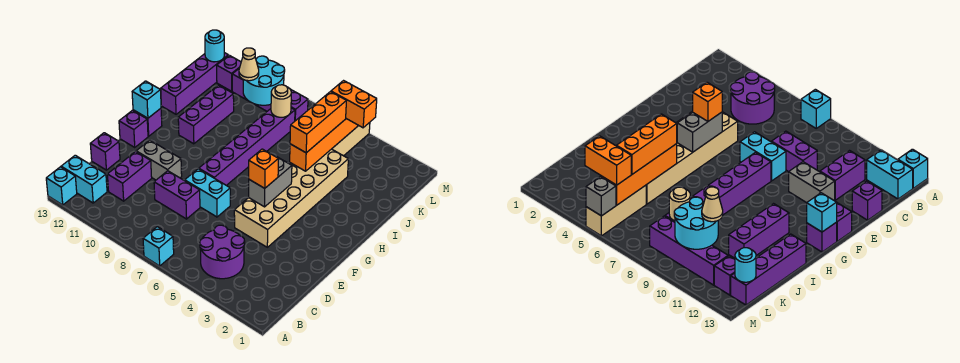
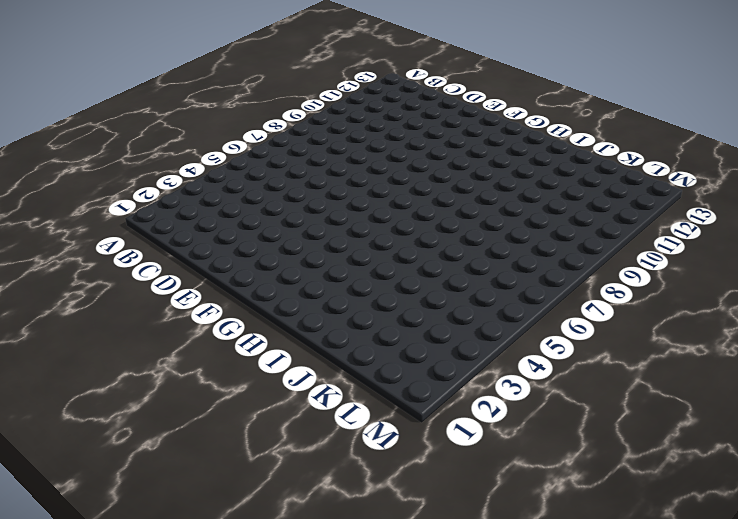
none -> cyan brick A7 level 1
none -> cyan brick A13 level 1
none -> purple round brick B4:C5 level 1

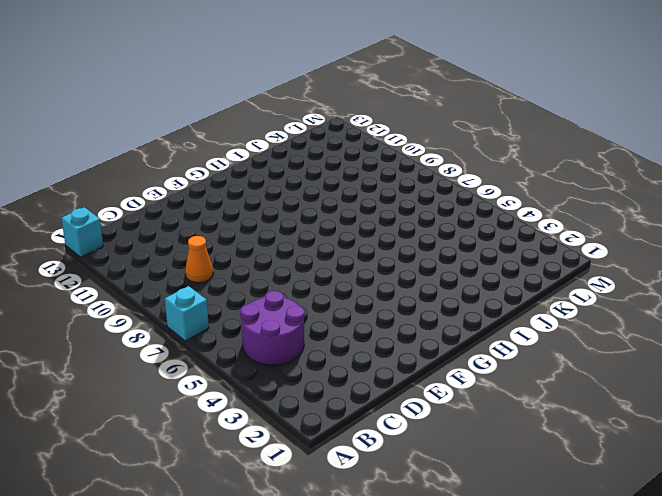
orange cone C9 level 1 -> none
none -> cyan brick B12:B13 level 1
none -> purple brick C11:D11 level 1
none -> purple brick D8:D9 level 1

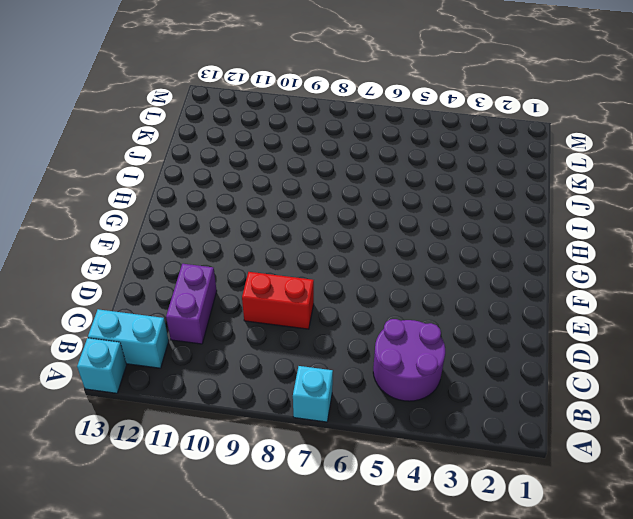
red brick D8:D9 level 1 -> purple brick D8:D9 level 1
none -> purple brick D13 level 1
none -> tan brick E4:J5 level 1
none -> cyan brick E7:E8 level 1

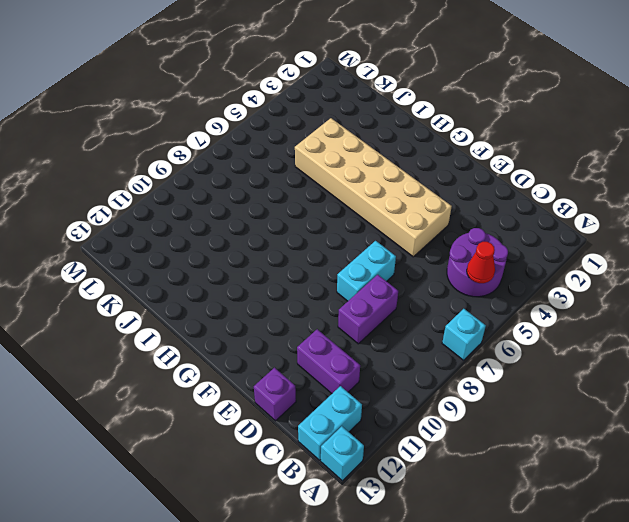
red cone B5 level 2 -> none
none -> grey brick E10:E11 level 1
none -> purple brick F8:K8 level 1
none -> purple brick F13 level 1

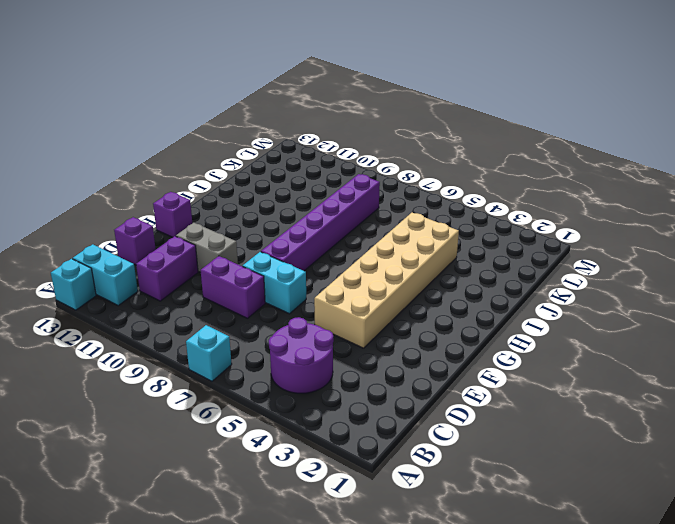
none -> purple brick G13 level 1
none -> purple brick H11:J11 level 1
none -> purple brick I13:L13 level 1

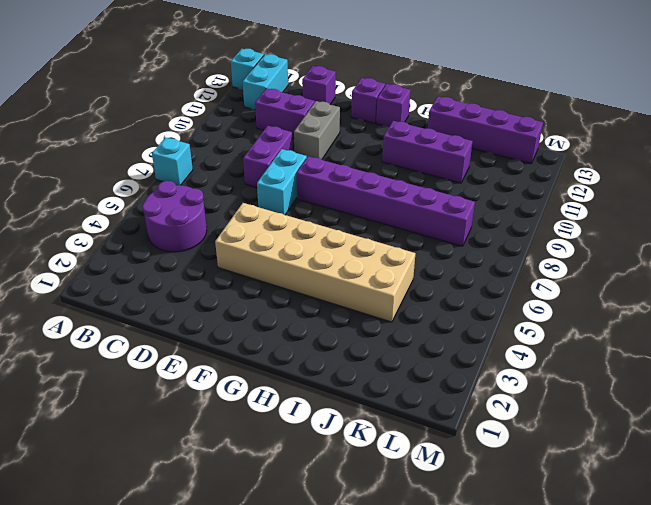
none -> tan brick K5:M5 level 1
none -> purple brick L8:L11 level 1
none -> purple brick L12 level 1

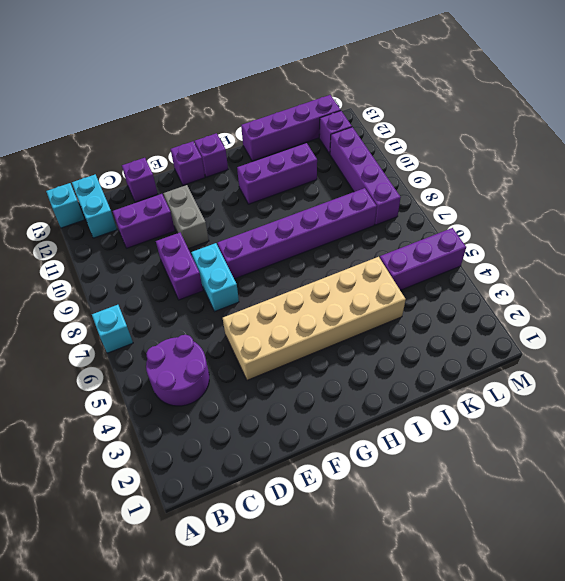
purple brick K5:M5 level 1 -> tan brick K5:M5 level 1
none -> grey brick F5:G5 level 2
none -> cyan brick G13 level 2
none -> orange brick I5:L5 level 2

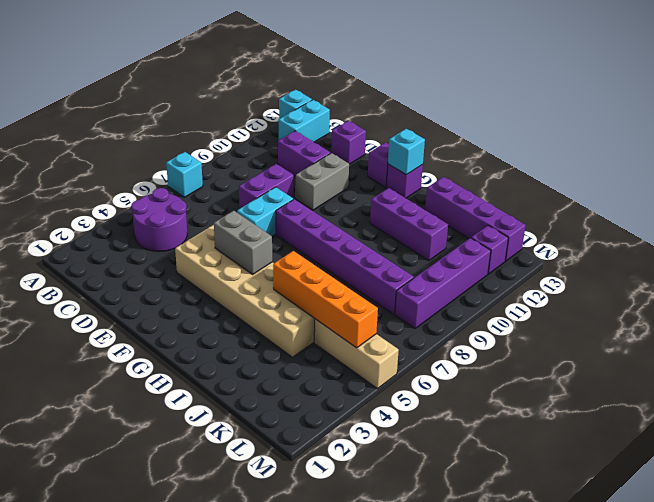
none -> tan round brick K8 level 2
none -> cyan round brick K9:L10 level 2
none -> cyan round brick L13 level 2

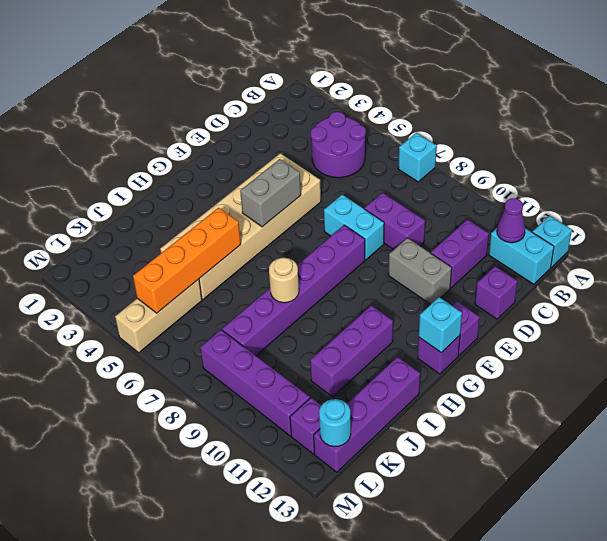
purple cone B12 level 2 -> none
tan round brick I8 level 2 -> tan round brick K8 level 2
none -> cyan round brick K9:L10 level 2
none -> grey brick M5 level 2
none -> orange brick F5 level 3

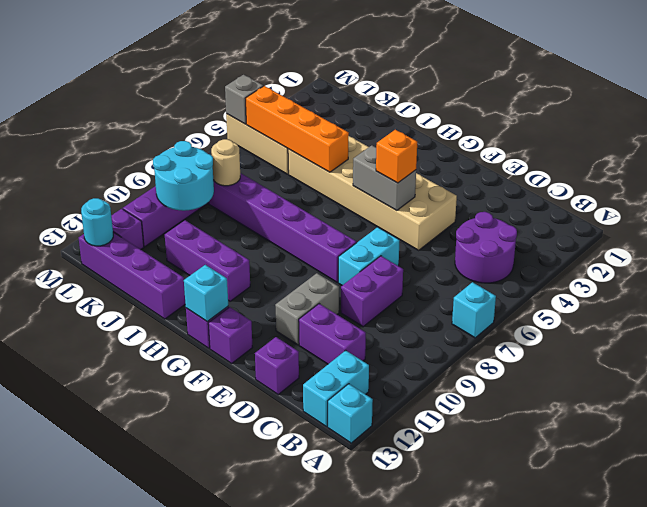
none -> orange brick I5:K5 level 3
none -> tan cone K10 level 3
none -> orange brick L4:L5 level 3

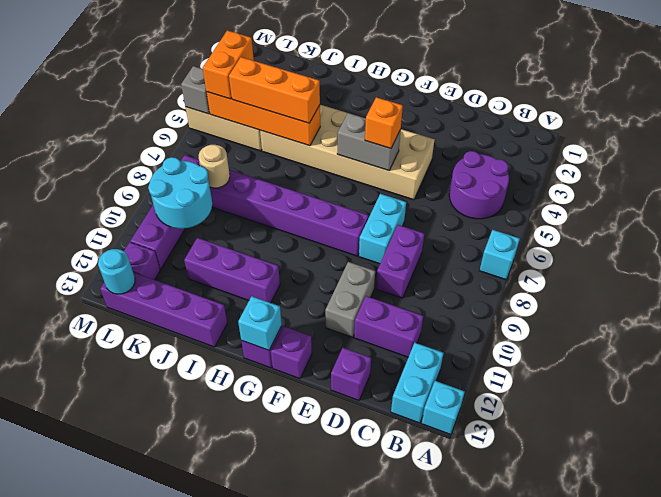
none -> tan cone K10 level 3

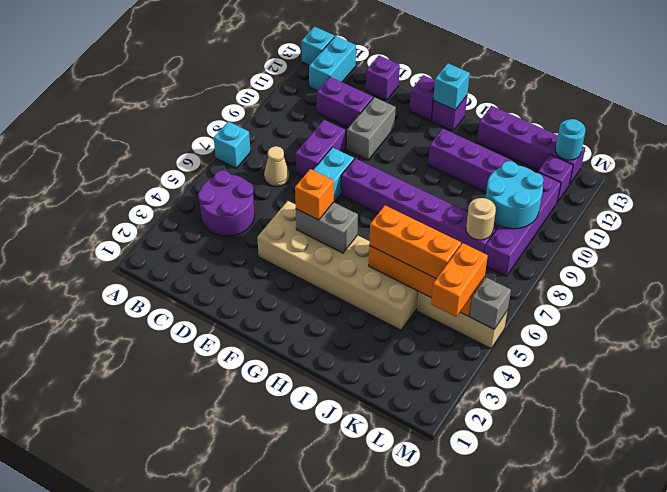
tan cone C7 level 1 -> tan cone K10 level 3

